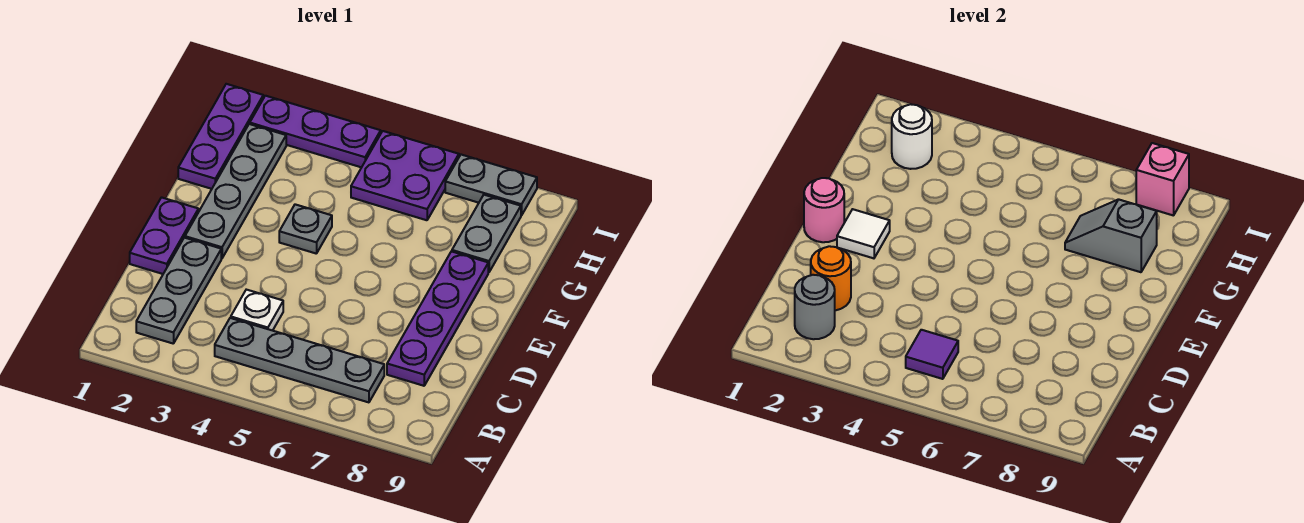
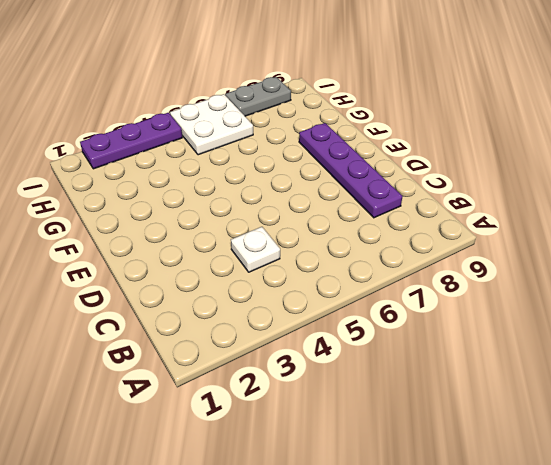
white plate H5:I6 level 1 -> purple plate H5:I6 level 1
none -> grey plate B2:D2 level 1
none -> grey plate B4:B7 level 1
none -> purple plate D1:E1 level 1

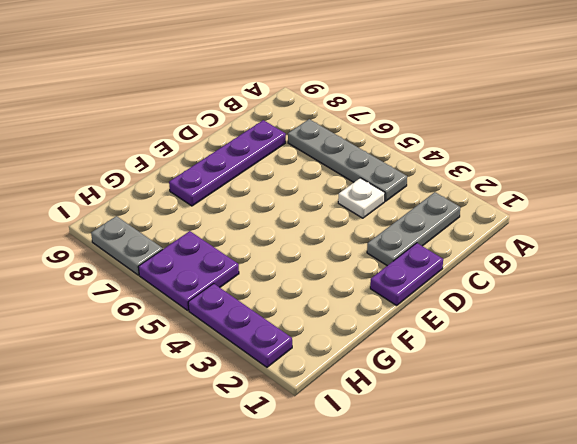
none -> grey plate E2:H2 level 1
none -> grey plate F4 level 1
none -> purple plate G1:I1 level 1

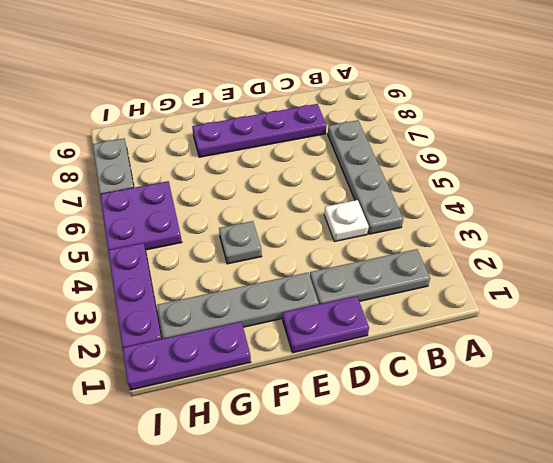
none -> grey plate G8:H8 level 1
none -> grey round brick B2 level 2
none -> purple tile B5 level 2

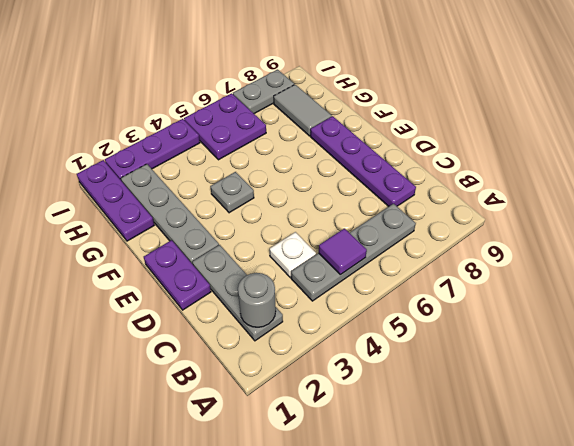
grey tile G8:H8 level 1 -> grey plate G8:H8 level 1
none -> orange round brick C2 level 2
none -> pink round brick E1 level 2
none -> white tile E2 level 2

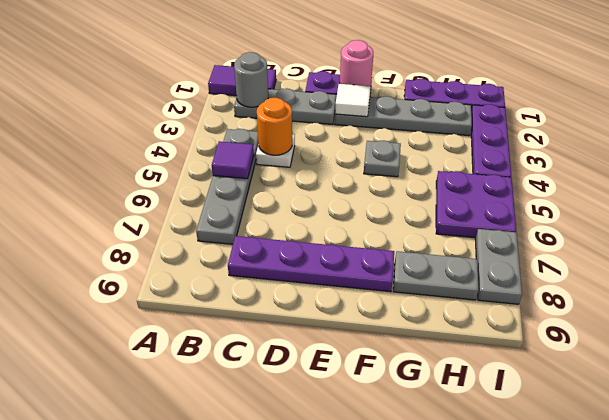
purple tile A1:B1 level 1 -> none
orange round brick C4 level 2 -> orange round brick C2 level 2
none -> grey slope G7:G8 level 2 top 8
none -> white round brick H2 level 2
none -> pink brick I8 level 2

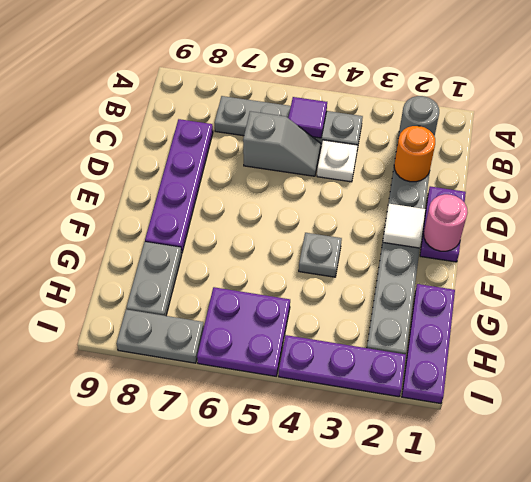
grey slope C5:C6 level 1 top 6 -> grey slope G7:G8 level 2 top 8
none -> white round brick H2 level 2
none -> pink brick I8 level 2

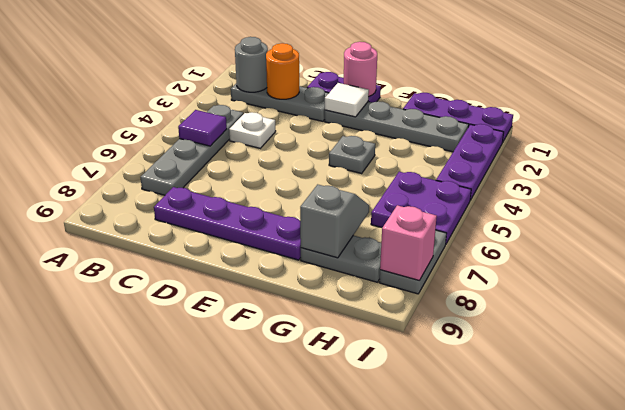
none -> white round brick H2 level 2

